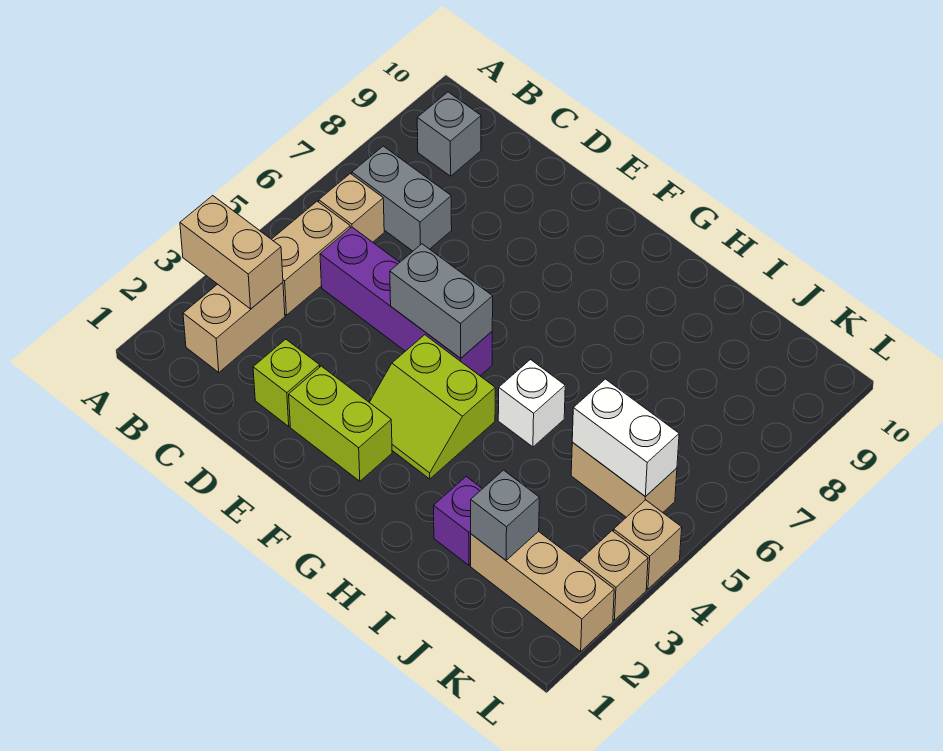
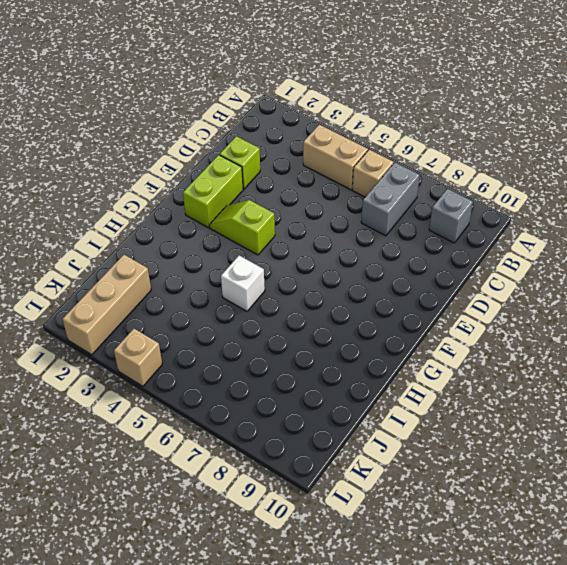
lime slope F3:F4 level 1 top 4 -> lime slope F3:G4 level 1 top 4
none -> tan brick B2:B3 level 1
none -> purple brick C5:F5 level 1
none -> purple brick I2 level 1

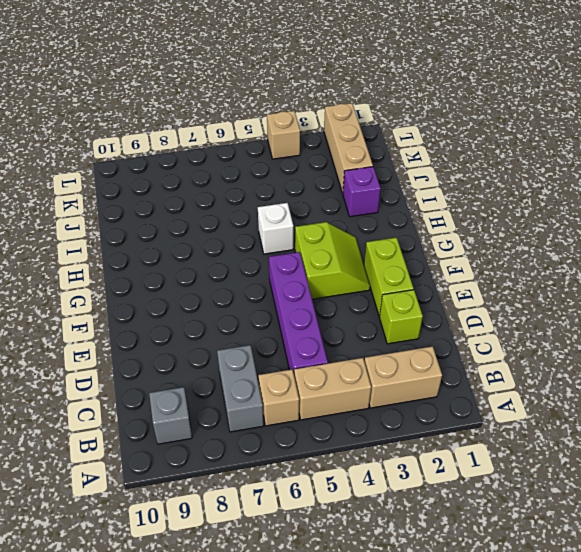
none -> tan brick J5:K5 level 1
none -> tan brick L3 level 1
none -> tan brick A3:B3 level 2

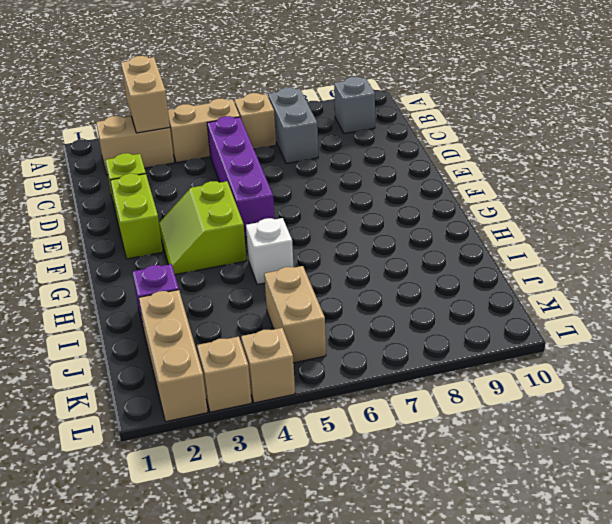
none -> grey brick E5:F5 level 2
none -> grey brick J2 level 2
none -> white brick J5:K5 level 2

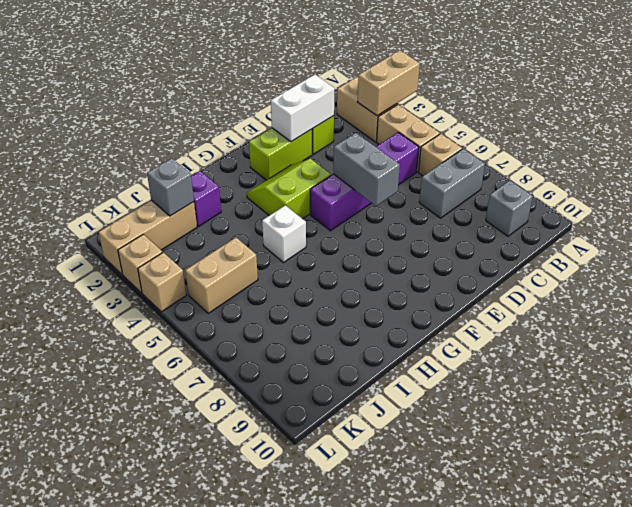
white brick D2:E2 level 2 -> white brick J5:K5 level 2
grey brick E5:E6 level 2 -> grey brick E5:F5 level 2

